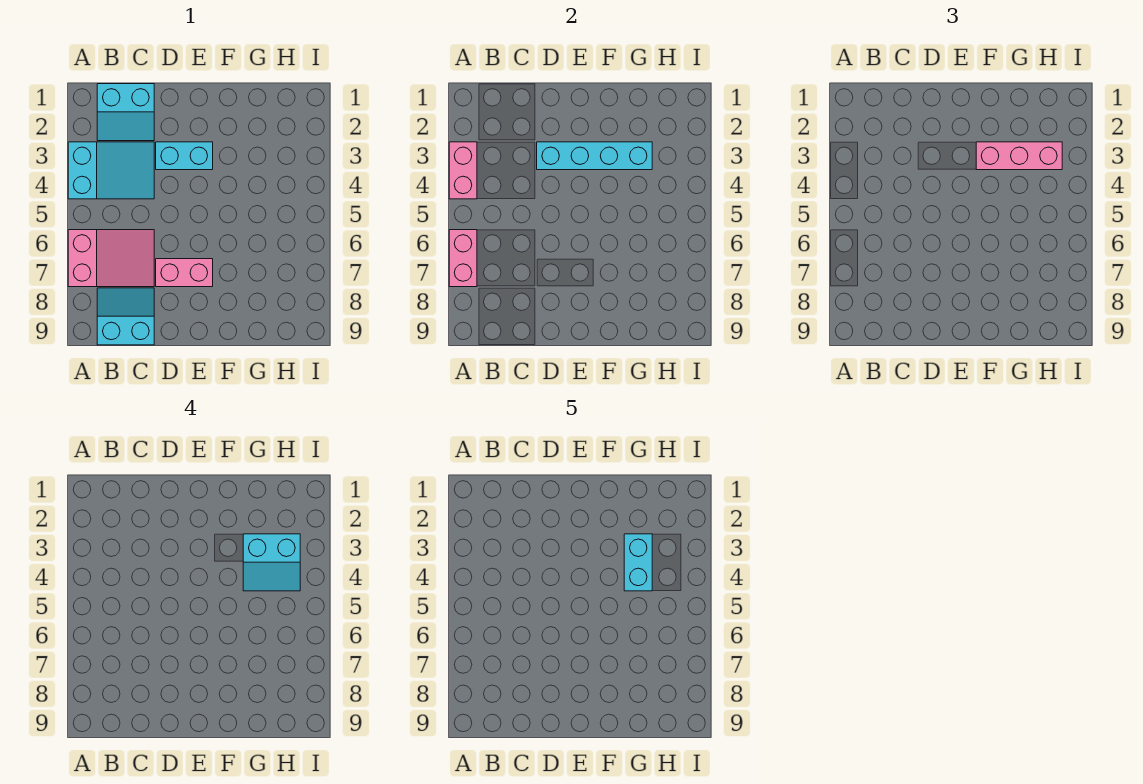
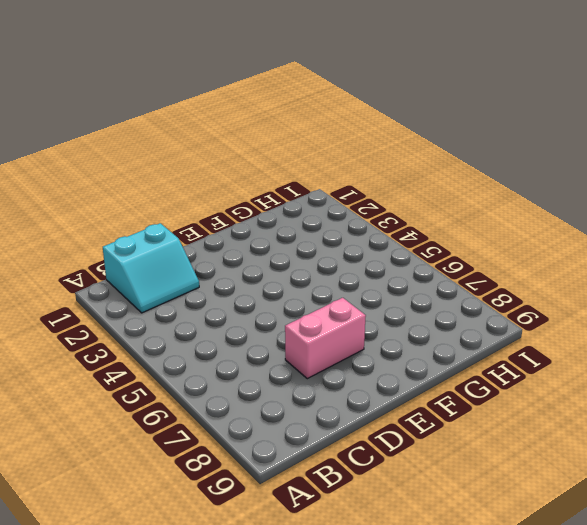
none -> cyan slope A3:C4 level 1 top A
none -> pink slope A6:C7 level 1 top A
none -> cyan slope B8:C9 level 1 top 9

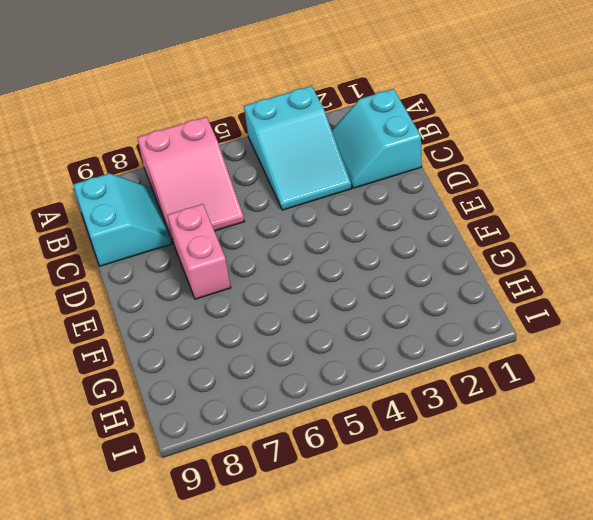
none -> cyan brick D3:E3 level 1
none -> pink brick A3:A4 level 2
none -> pink brick A6:A7 level 2

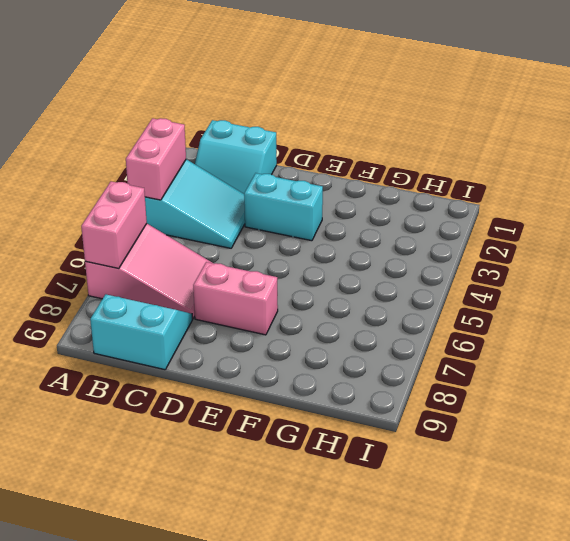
none -> cyan brick D3:G3 level 2
none -> pink brick F3:H3 level 3
none -> cyan slope G3:H4 level 4 top 3

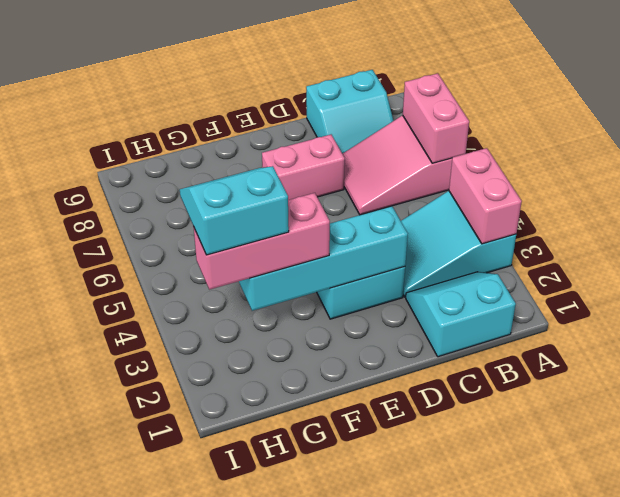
none -> cyan brick G3:G4 level 5

